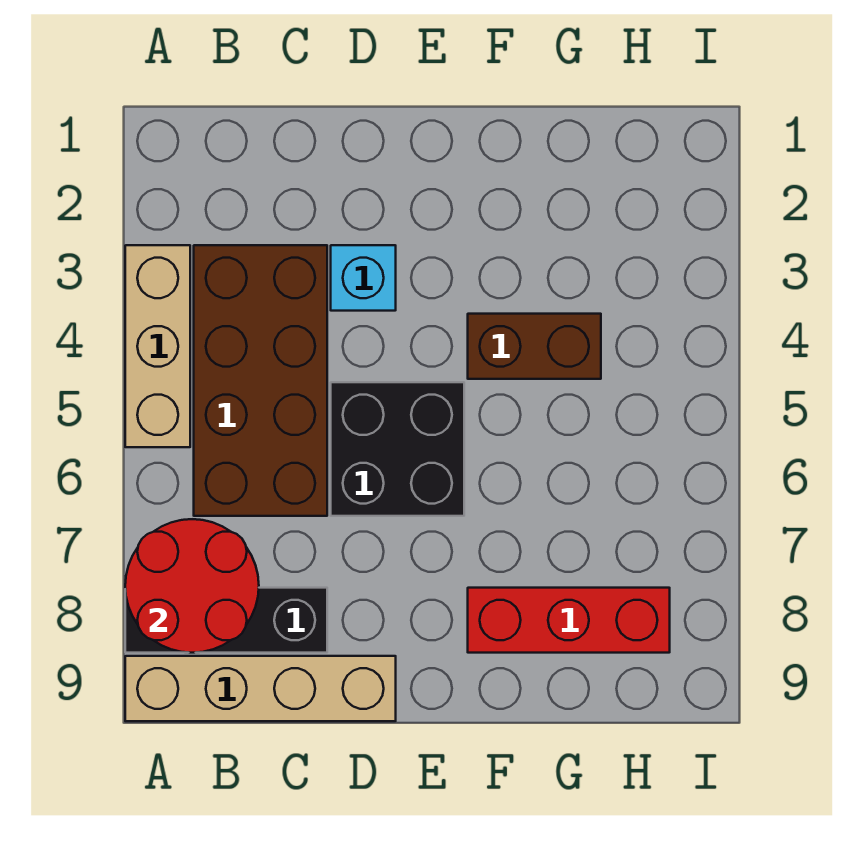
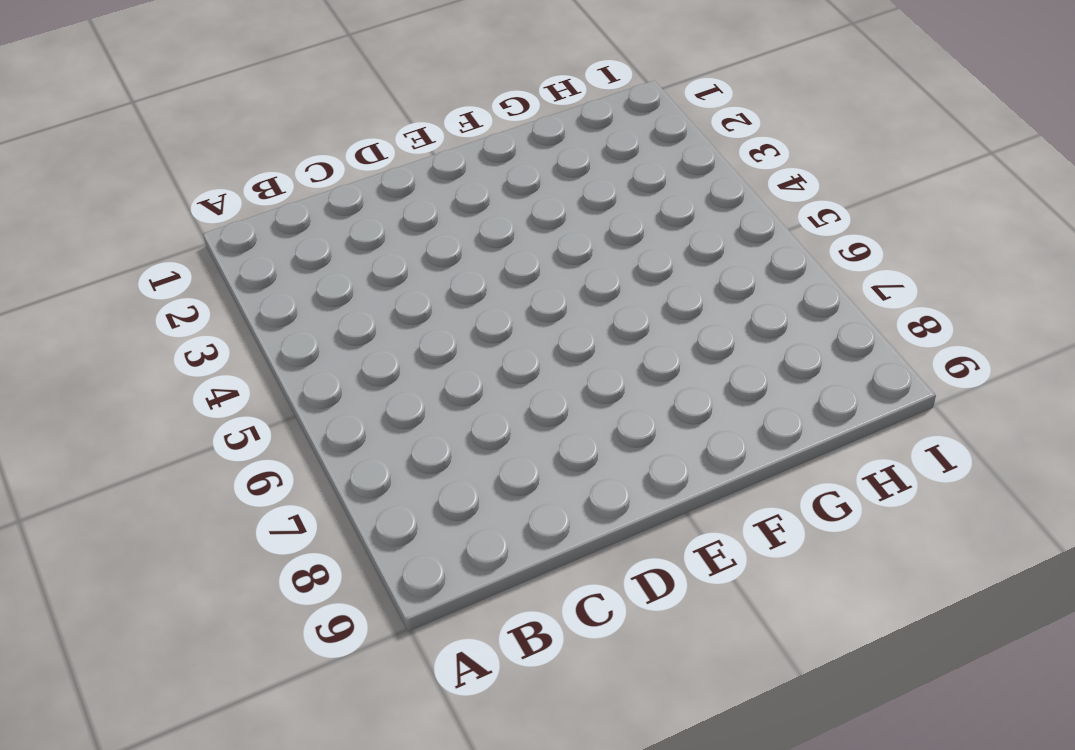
none -> tan brick A3:A5 level 1
none -> black brick A8:C8 level 1

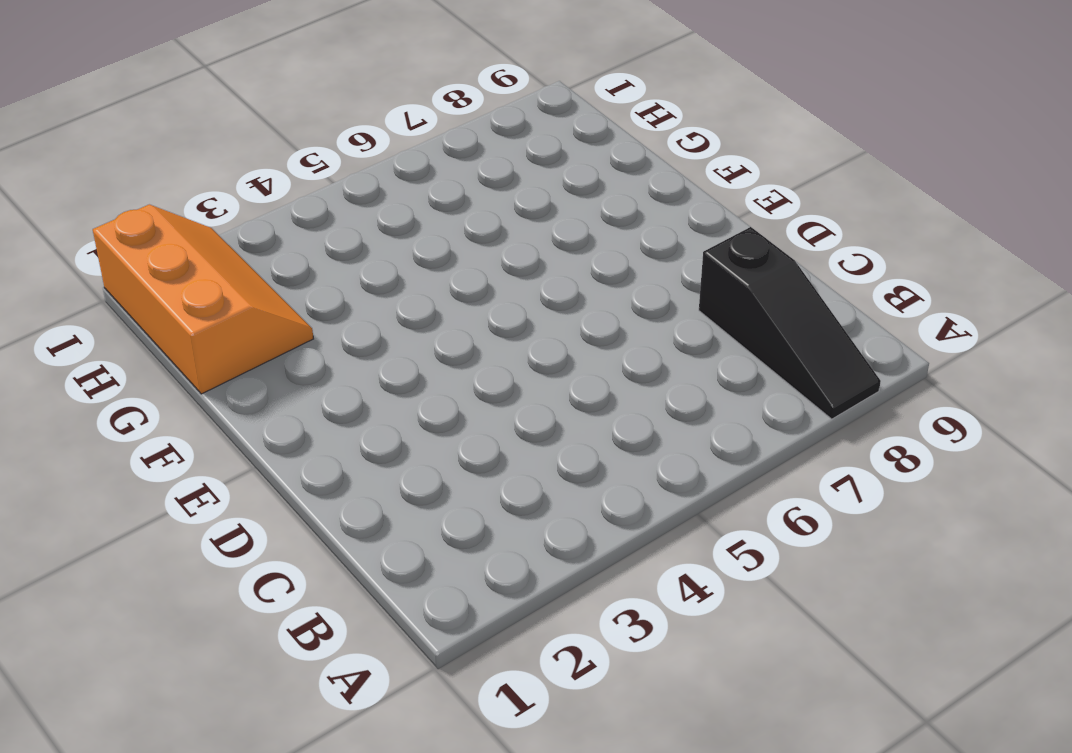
black slope A8:C8 level 1 top C -> black brick A8:C8 level 1
orange slope G1:I2 level 1 top 1 -> none
none -> tan brick A3:A5 level 1
none -> tan brick A9:D9 level 1

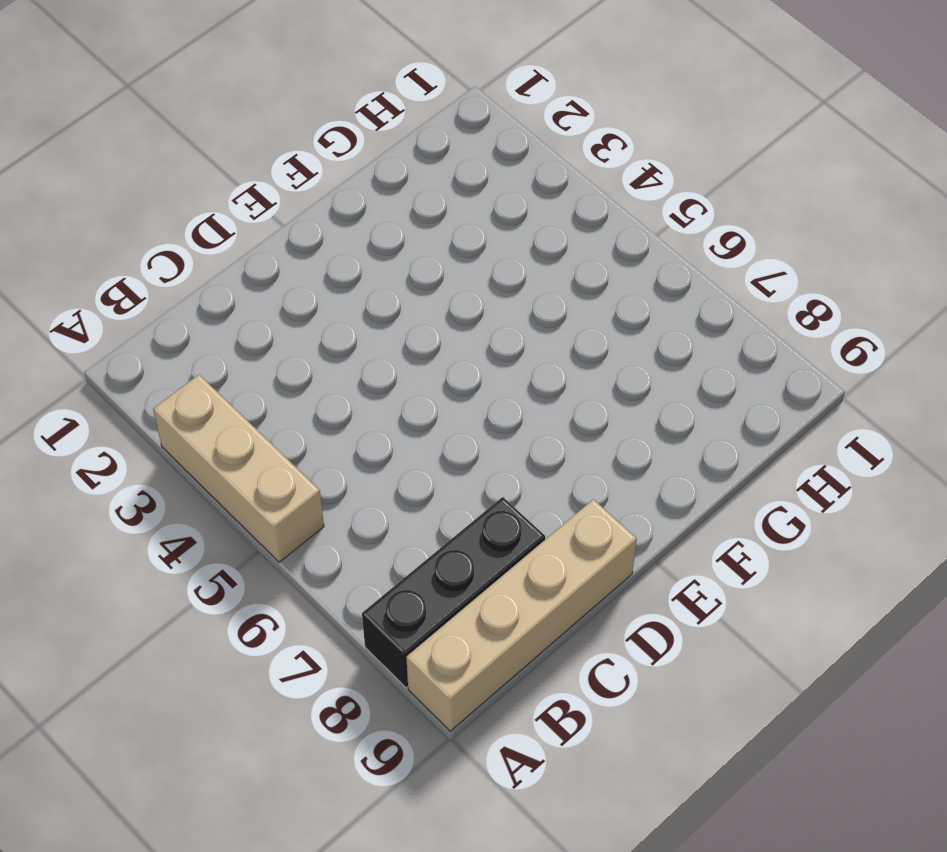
none -> brown brick B3:C6 level 1
none -> cyan brick D3 level 1

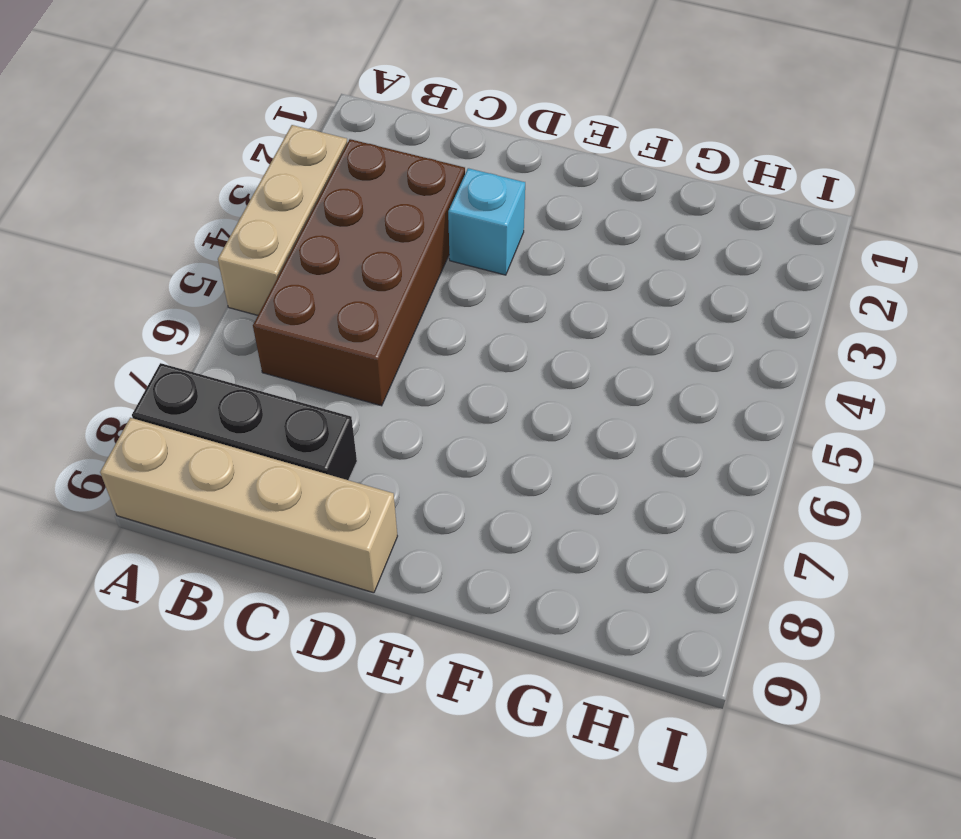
none -> black brick D5:E6 level 1
none -> brown brick F4:G4 level 1

